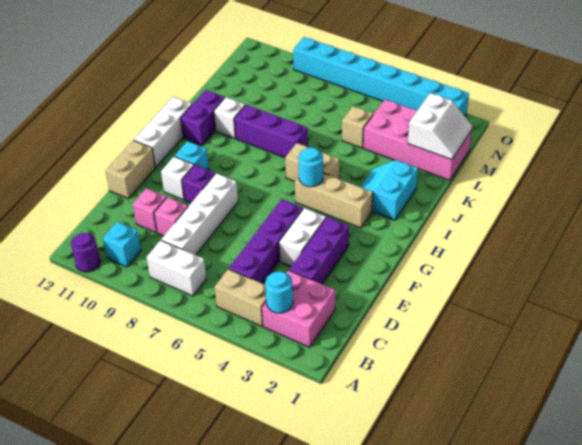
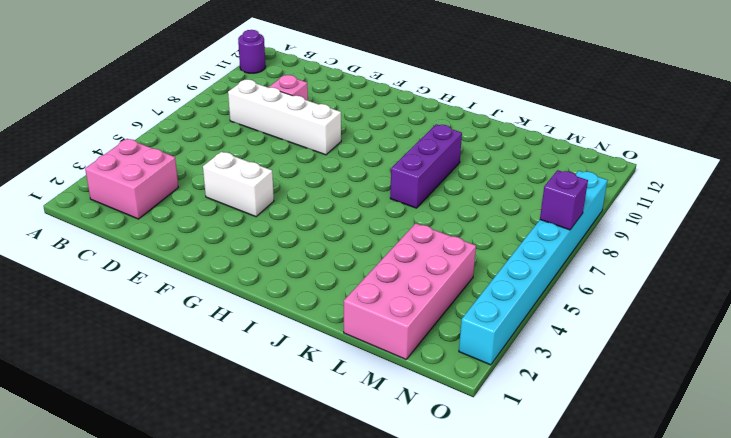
purple brick O7 level 2 -> purple brick F9 level 1
none -> tan brick B4:B5 level 1
none -> white brick B7:B8 level 1
none -> cyan brick B10 level 1

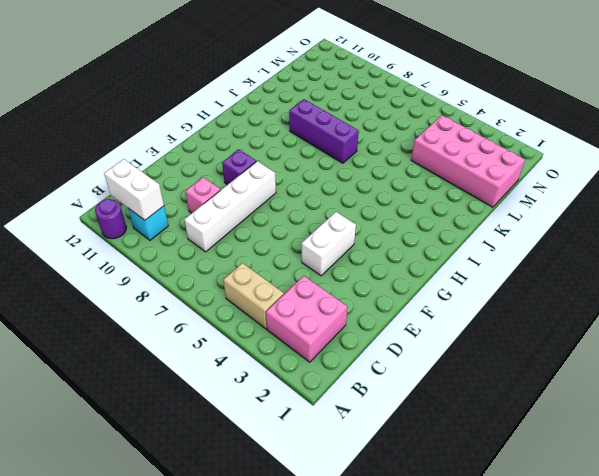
white brick B10:B11 level 2 -> white brick B7:B8 level 1
none -> purple brick C5:F5 level 1
none -> purple brick D3:F3 level 1
none -> pink brick D10 level 1

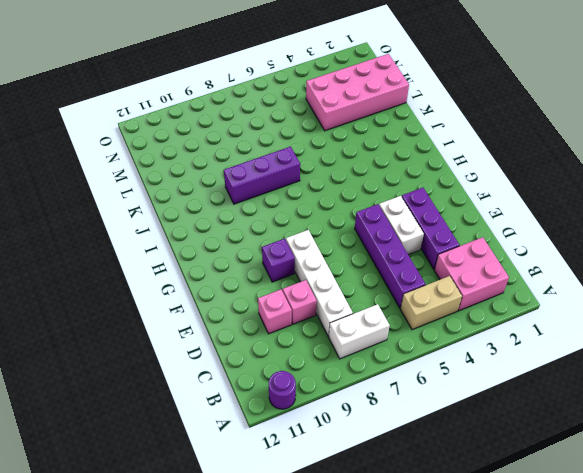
none -> cyan brick B10 level 1
none -> tan brick E12:F12 level 1
none -> white brick F10 level 1

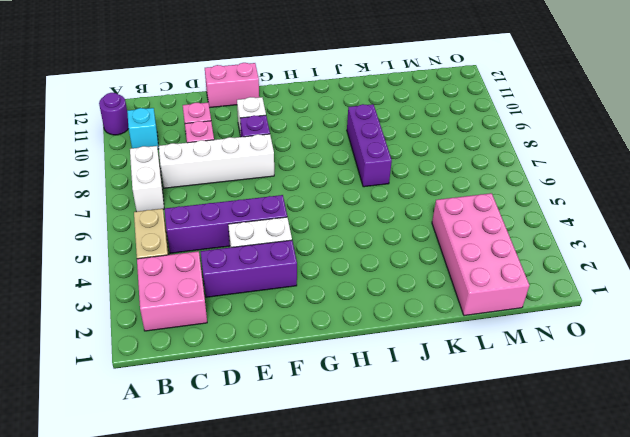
pink brick E12:F12 level 1 -> tan brick E12:F12 level 1
none -> cyan brick G10 level 1
none -> white brick G12:I12 level 1
none -> tan brick H3:H5 level 1

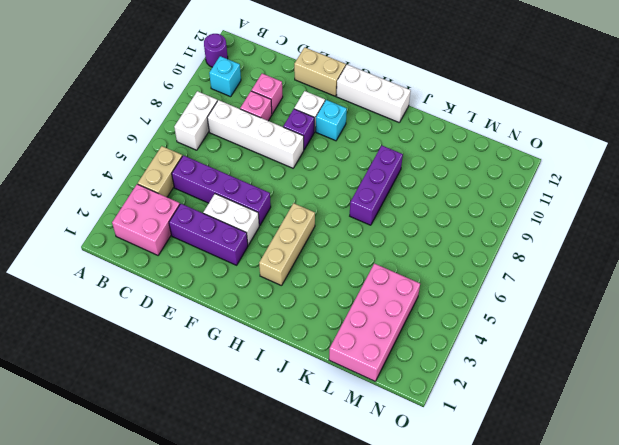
none -> cyan slope I2:J3 level 1 top 2
none -> tan brick I5:I6 level 1
none -> purple brick I11:J11 level 1

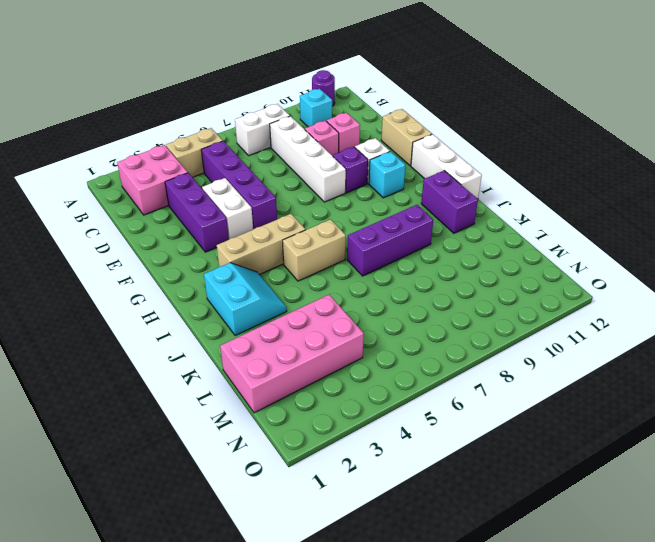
none -> white brick J10 level 1
none -> tan brick L5 level 1
none -> cyan brick O2:O9 level 1

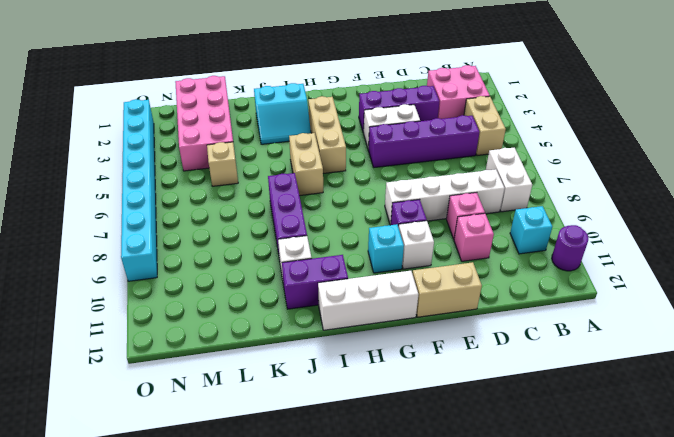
none -> cyan round brick B3 level 2
none -> cyan round brick H5 level 2
none -> white slope L1:M2 level 2 top 2

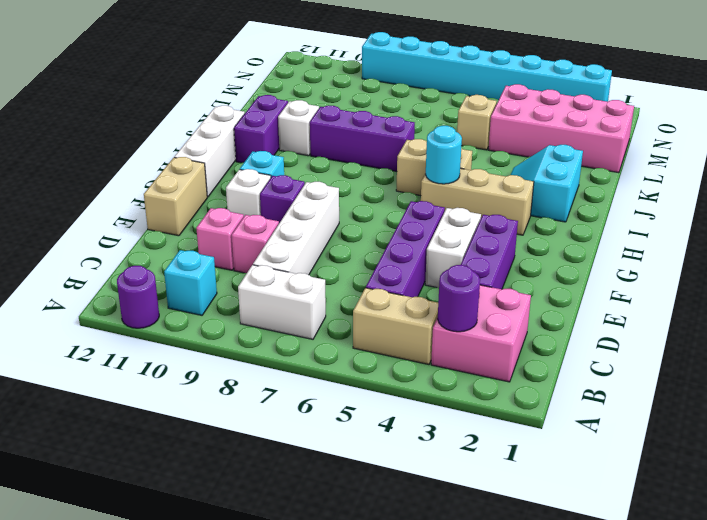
purple round brick B3 level 2 -> cyan round brick B3 level 2
none -> white slope L1:M2 level 2 top 2

